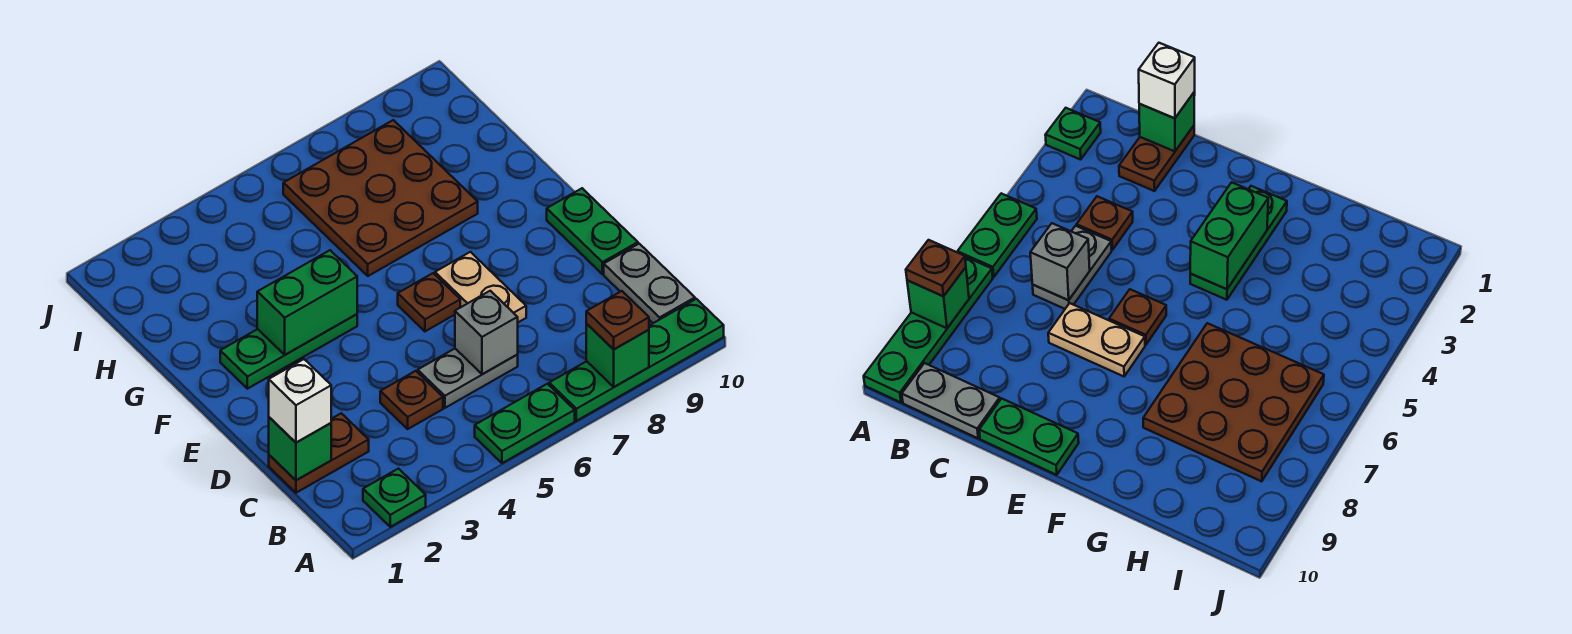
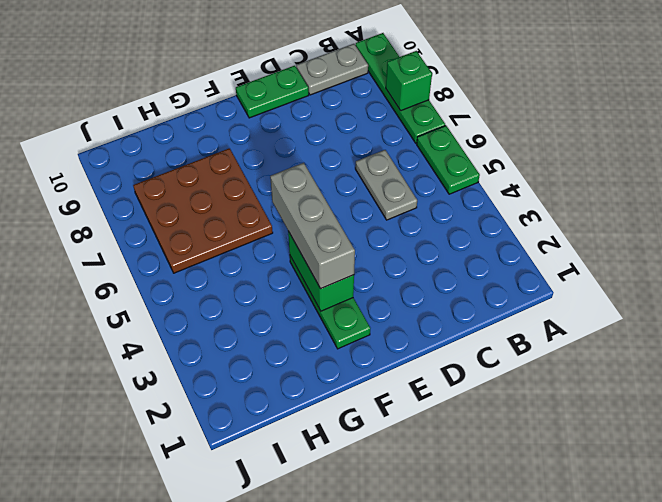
grey brick F3:F5 level 3 -> none
none -> green plate A2 level 1
none -> brown plate C1:C2 level 1
none -> brown plate C4 level 1

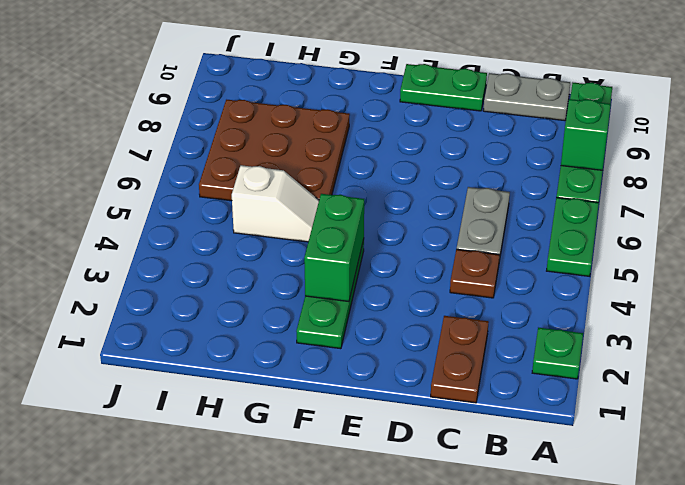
white slope G5:H5 level 1 top H -> none
none -> tan plate D7:E7 level 1
none -> brown plate E6 level 1
none -> green brick C1 level 2

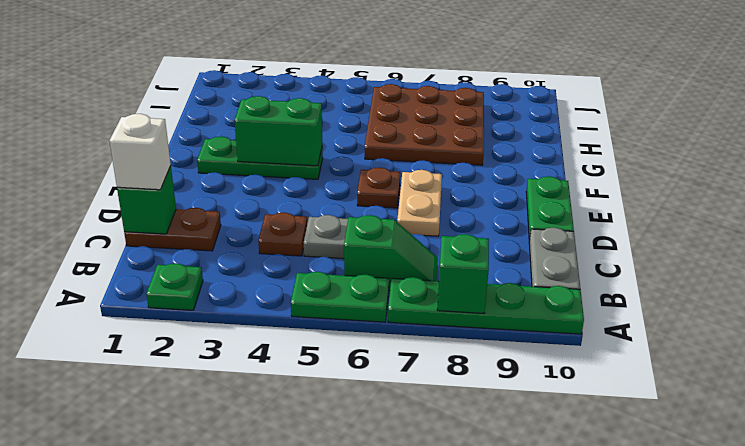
green slope B6:B7 level 1 top 6 -> none
none -> grey brick C6 level 2
none -> brown plate A8 level 3

